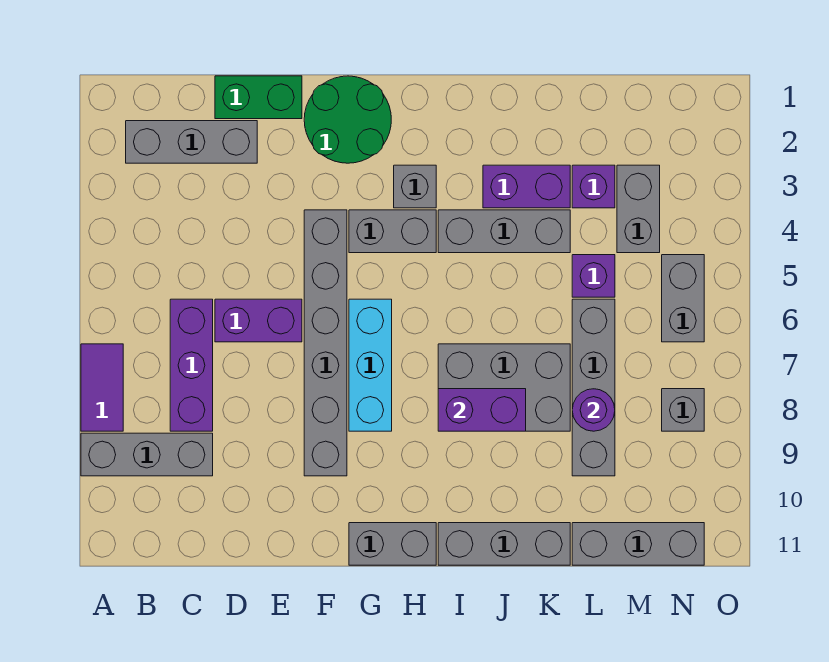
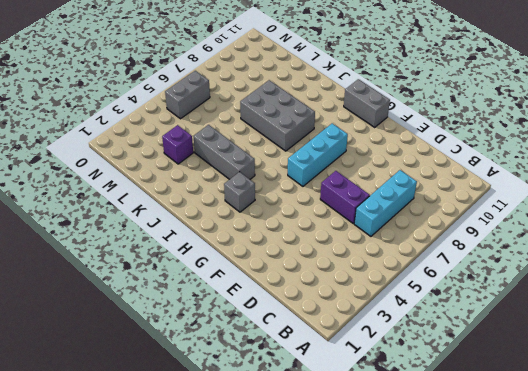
cyan brick C6:C8 level 1 -> purple brick C6:C8 level 1
none -> purple tile A7:A8 level 1
none -> grey brick A9:C9 level 1
none -> grey brick B2:D2 level 1

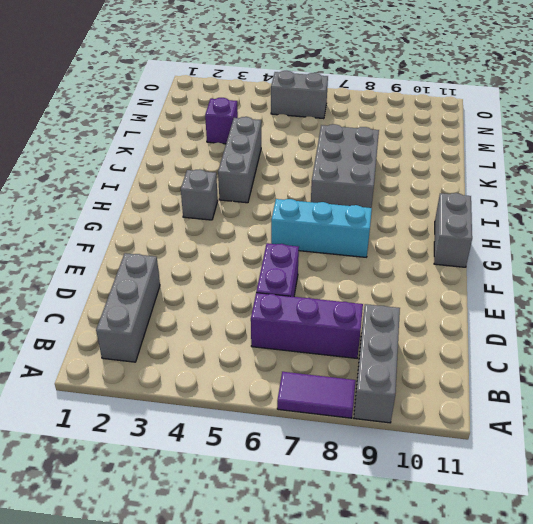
none -> green brick D1:E1 level 1
none -> green round brick F1:G2 level 1
none -> grey brick F4:F9 level 1

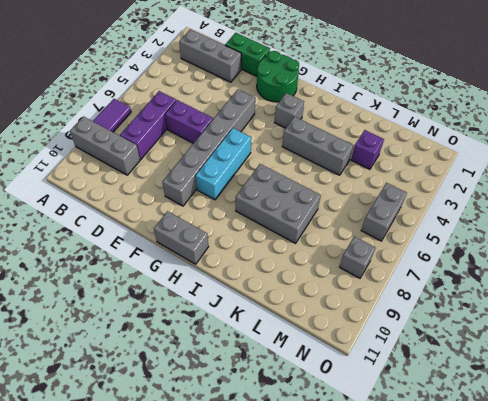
none -> grey brick G4:H4 level 1
none -> grey brick I11:K11 level 1
none -> purple brick J3:K3 level 1

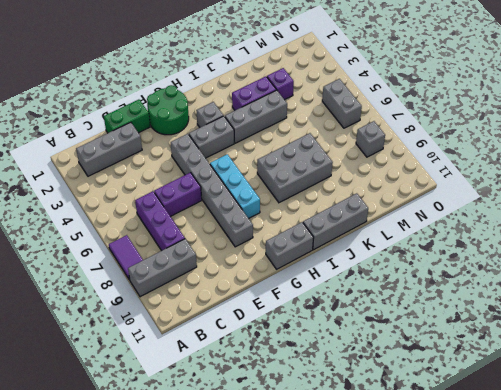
none -> purple brick L5 level 1
none -> grey brick L6:L9 level 1
none -> grey brick L11:N11 level 1

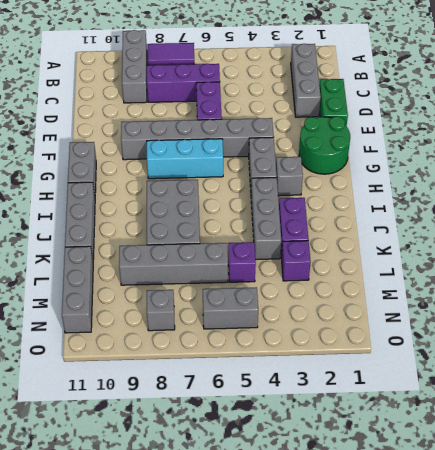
none -> grey brick M3:M4 level 1
none -> purple brick I8:J8 level 2
none -> purple round brick L8 level 2

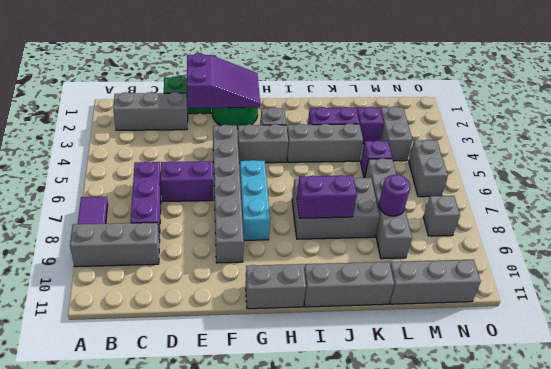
purple slope E1:G2 level 2 top E -> none

